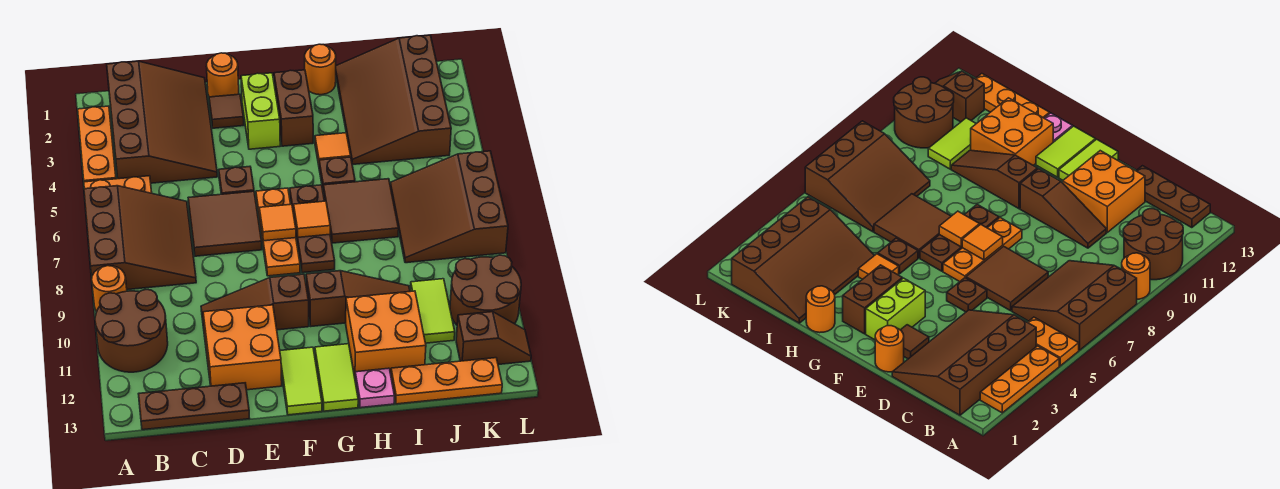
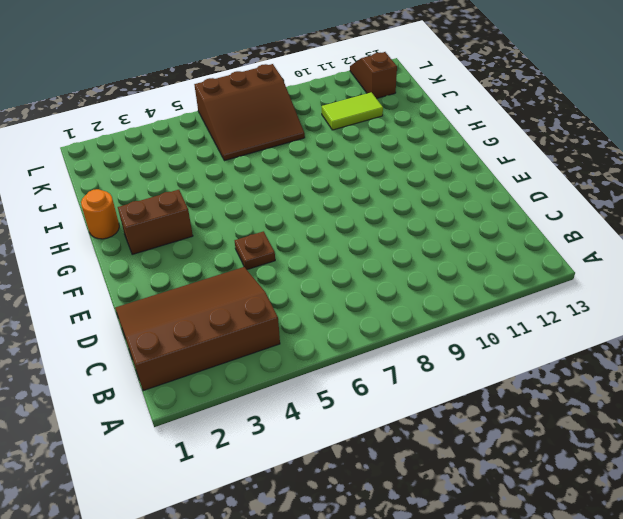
none -> orange plate A2:A4 level 1
none -> orange plate A5:B5 level 1
none -> brown slope A6:C8 level 1 top A
none -> orange round brick A9 level 1

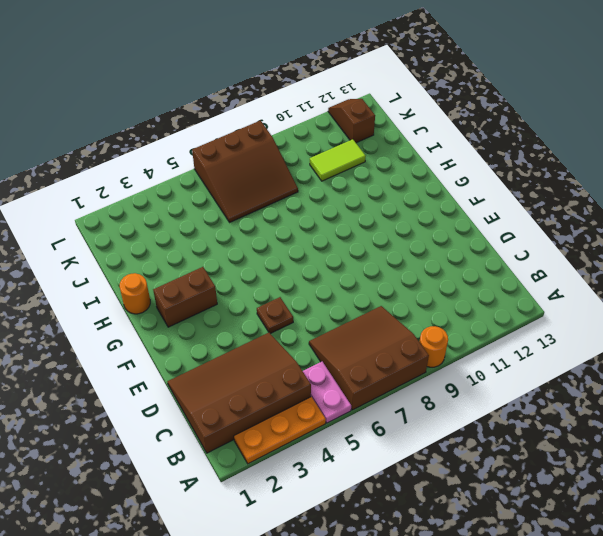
pink plate A5:B5 level 1 -> orange plate A5:B5 level 1
none -> brown round brick A10:B11 level 1
none -> brown plate B13:D13 level 1
none -> brown tile D6:E7 level 1
none -> brown slope D10:F10 level 1 top F

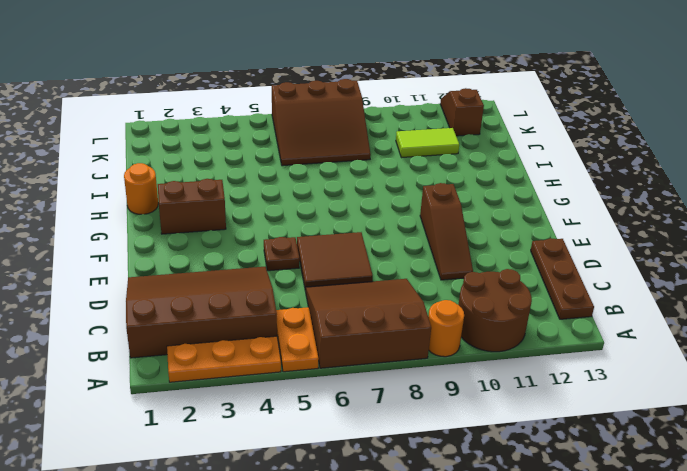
none -> orange brick D11:E12 level 1
none -> orange round brick E1 level 1
none -> brown tile E2 level 1
none -> lime brick F2:F3 level 1

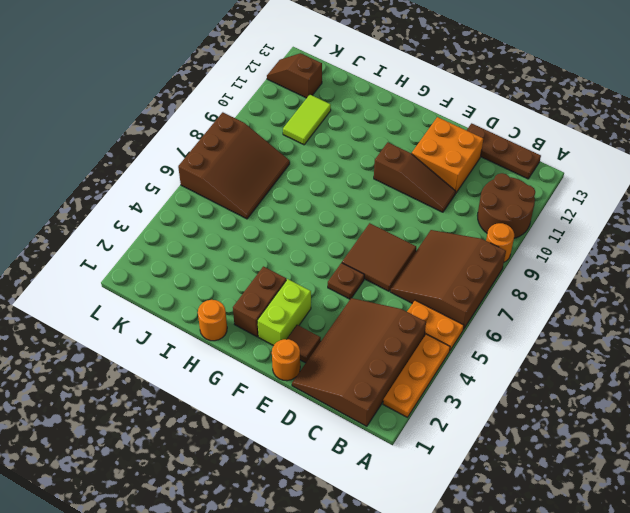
none -> orange plate F6:F8 level 1
none -> lime tile F12:F13 level 1
none -> brown plate G6:G8 level 1
none -> brown slope G10:I10 level 1 top G

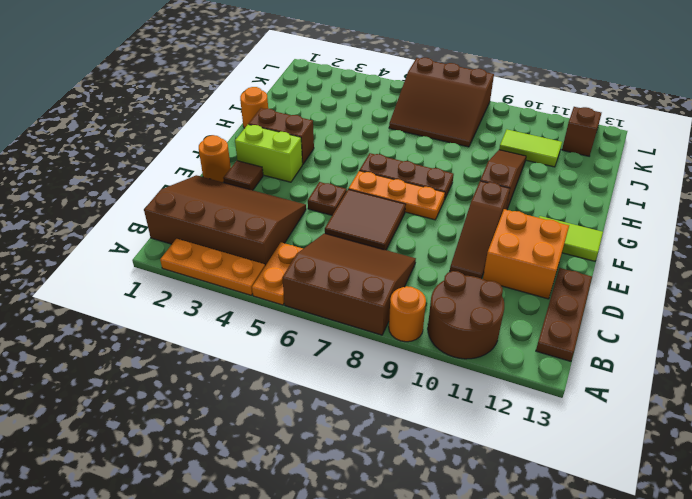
none -> lime tile G12:G13 level 1
none -> orange tile H4 level 1
none -> brown plate H5 level 1
none -> brown tile H6:I7 level 1

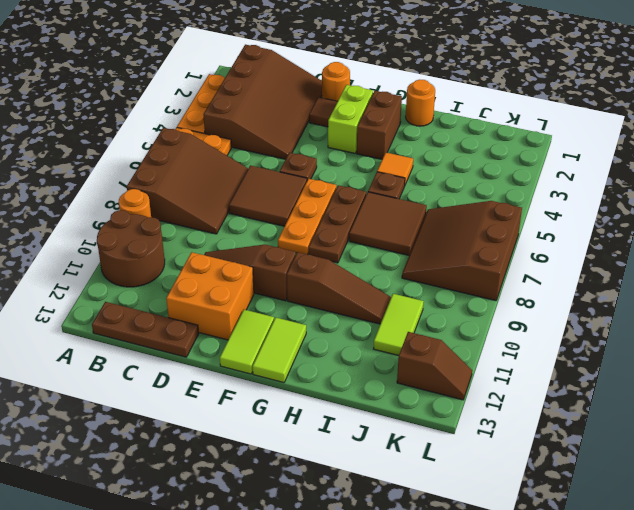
none -> orange brick H11:I12 level 1
none -> pink plate H13 level 1
none -> brown slope I1:K4 level 1 top K
none -> orange plate I13:K13 level 1

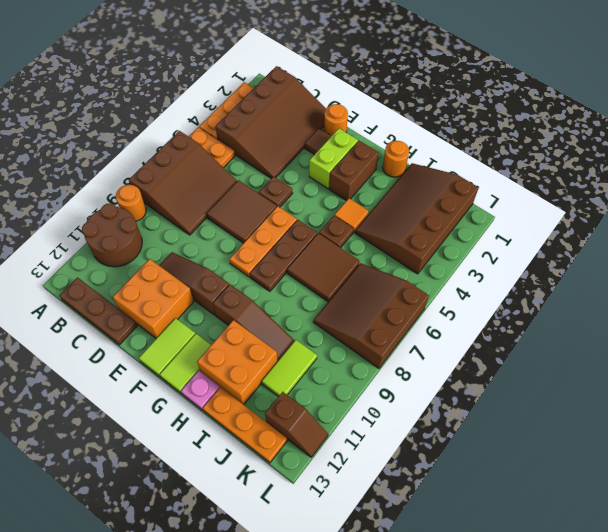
none -> brown round brick K10:L11 level 1
none -> orange tile F7 level 2
none -> orange tile G7 level 2

